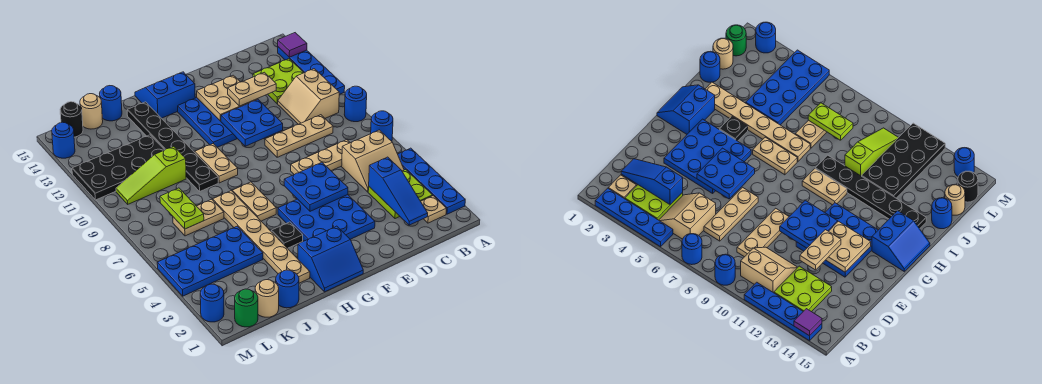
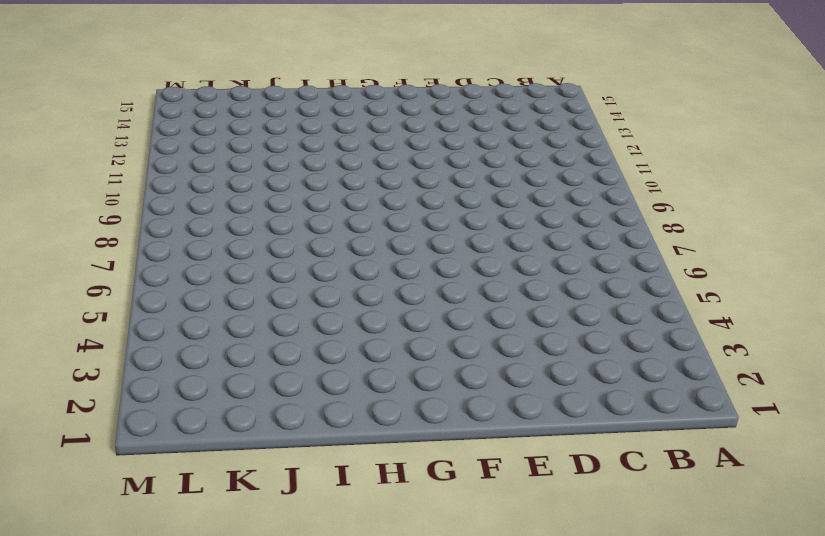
none -> blue plate A2:A5 level 1
none -> blue round brick A7 level 1
none -> blue round brick A9 level 1
none -> blue plate A11:A14 level 1

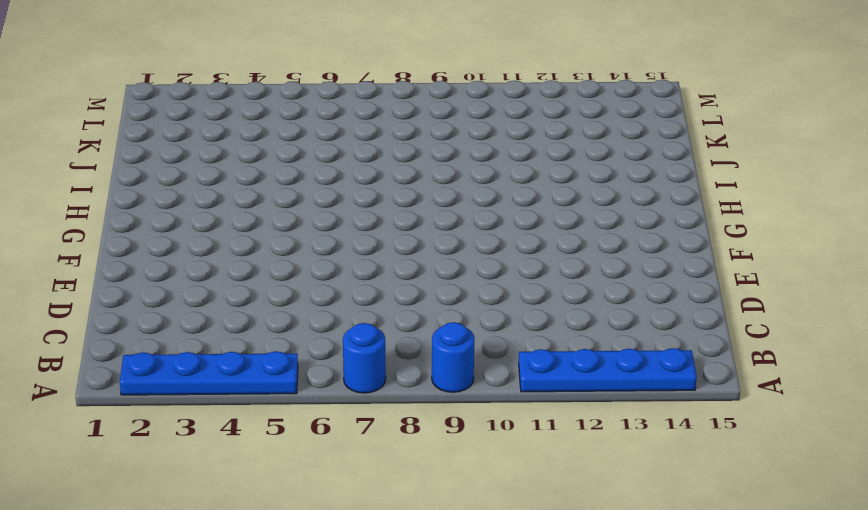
none -> tan plate B2 level 1
none -> lime plate B3:C4 level 1
none -> tan slope B5:C6 level 1 top 6
none -> tan slope B10:C11 level 1 top B

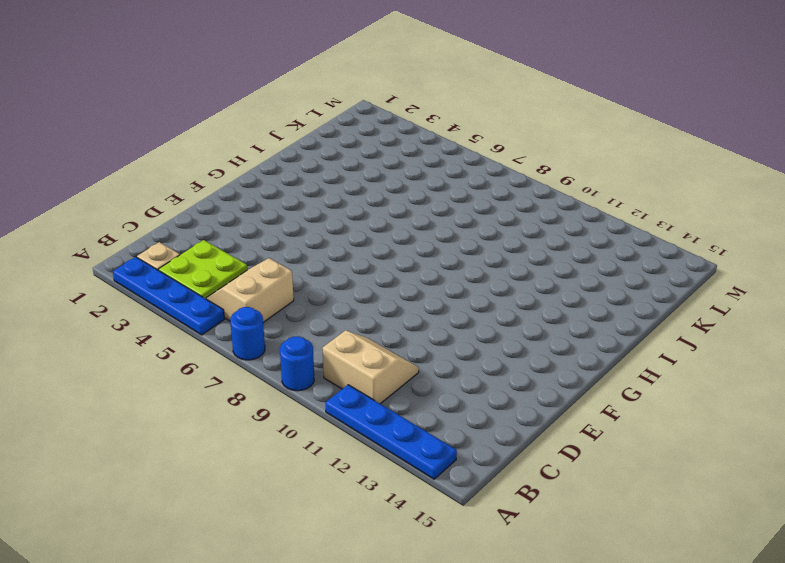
none -> lime plate B12:C13 level 1
none -> tan plate C7:E7 level 1
none -> tan plate C9:E9 level 1
none -> blue plate E3:G5 level 1

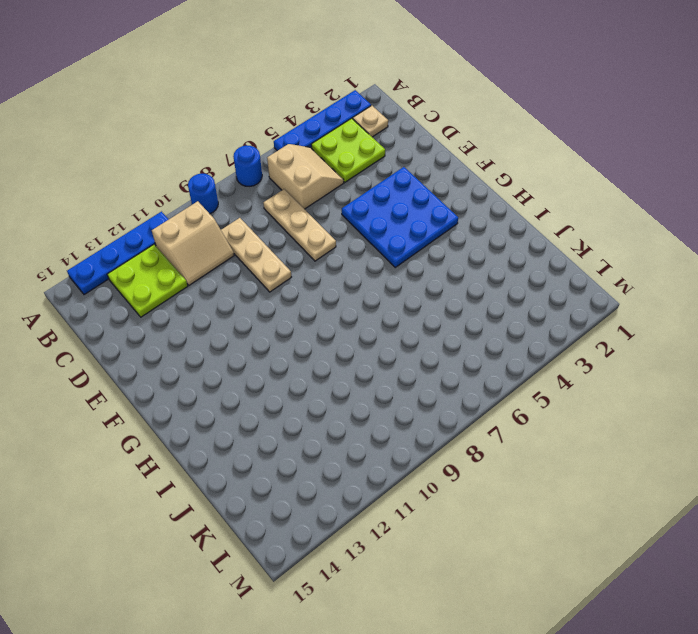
none -> blue plate E11:G13 level 1
none -> blue slope G1:H2 level 1 top 2
none -> blue slope G14:H15 level 1 top 14
none -> black plate H4 level 1

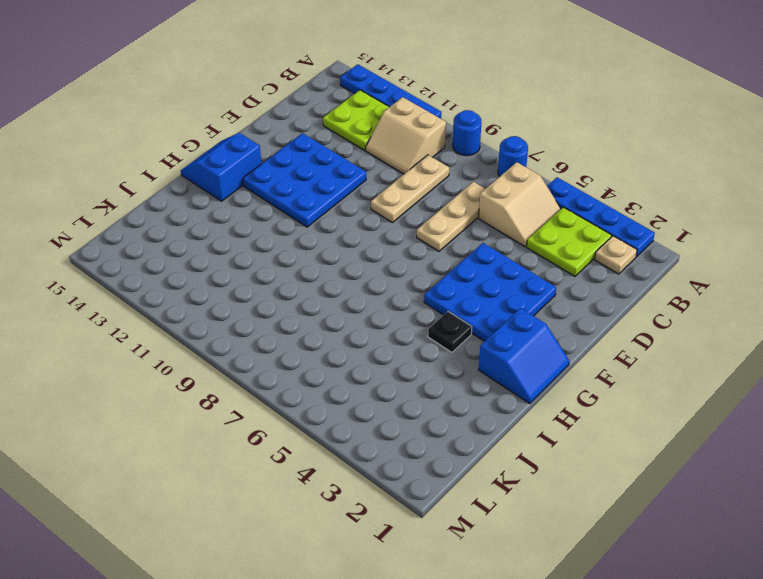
none -> tan plate H6:H7 level 1
none -> tan plate H9:H10 level 1
none -> tan plate I2:I7 level 1
none -> black plate I9:I14 level 1

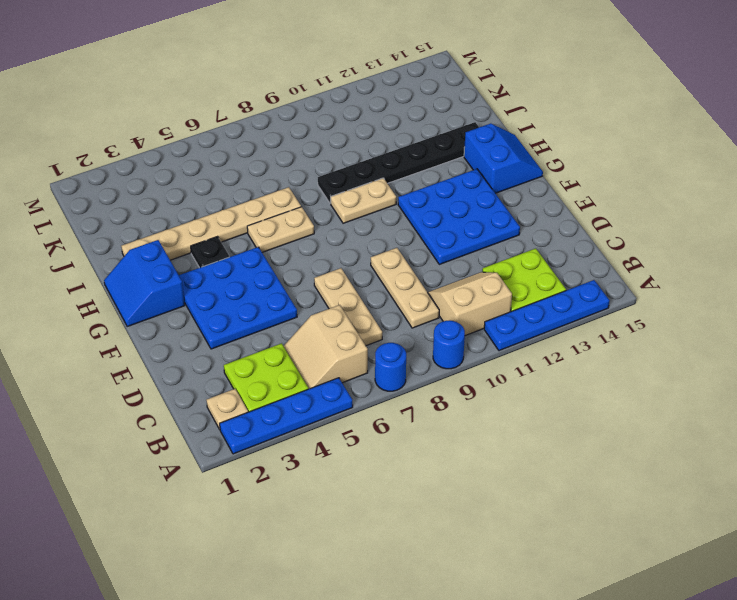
none -> blue round brick J1 level 1
none -> blue plate J4:M5 level 1
none -> tan plate J7:K7 level 1
none -> lime slope J10:L10 level 1 top J

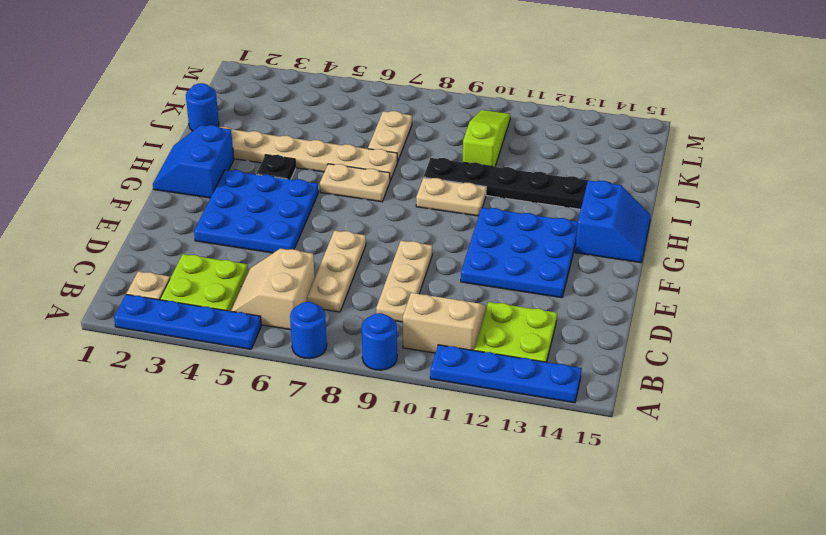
none -> blue plate J4:M5 level 1
none -> black plate J11:M12 level 1
none -> blue round brick J15 level 1
none -> tan round brick K1 level 1

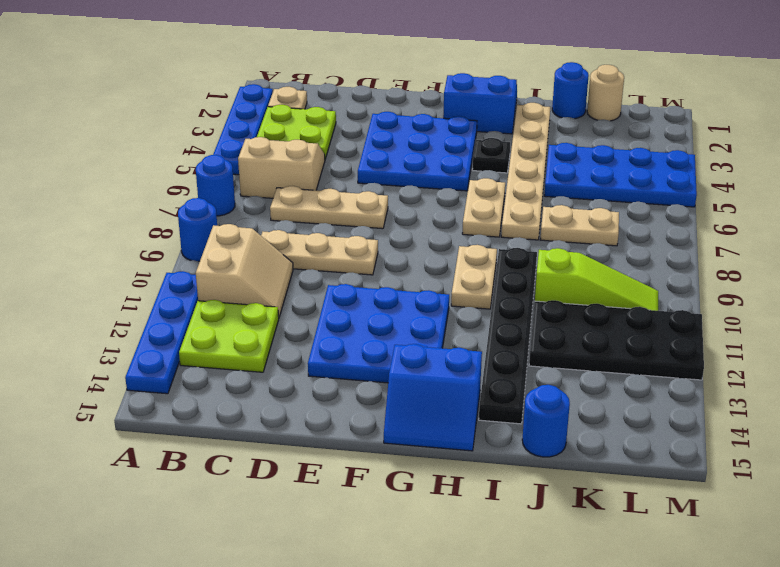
none -> tan round brick K15 level 1
none -> green round brick L1 level 1
none -> black round brick L15 level 1
none -> blue round brick M2 level 1

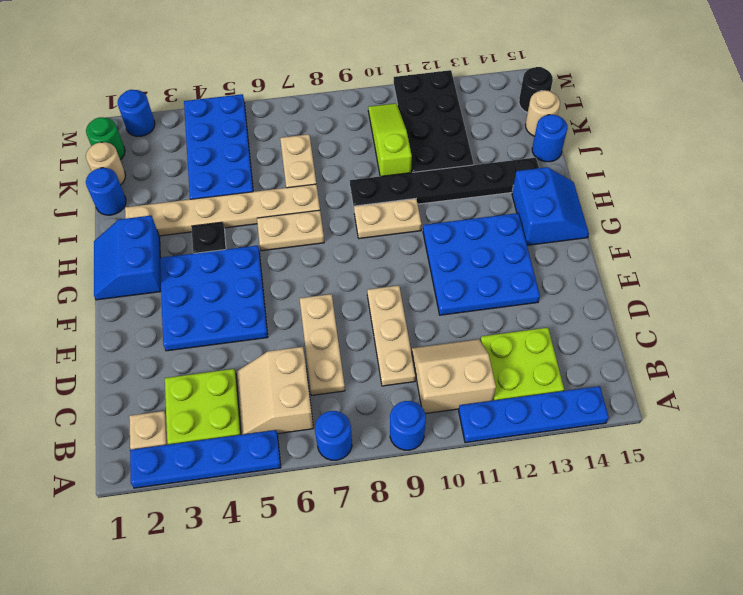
none -> blue round brick M14 level 1
none -> purple tile A14 level 2
none -> blue slope C2:C4 level 2 top 4
none -> blue plate E5:F6 level 2

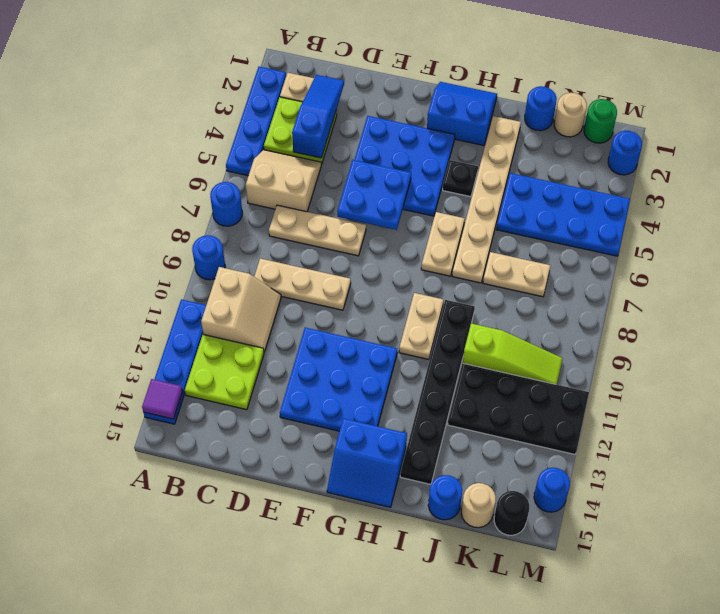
none -> blue plate E10:F11 level 2
none -> tan plate E12:F13 level 2
none -> lime plate K7:K8 level 2
none -> tan plate D12:E12 level 3

